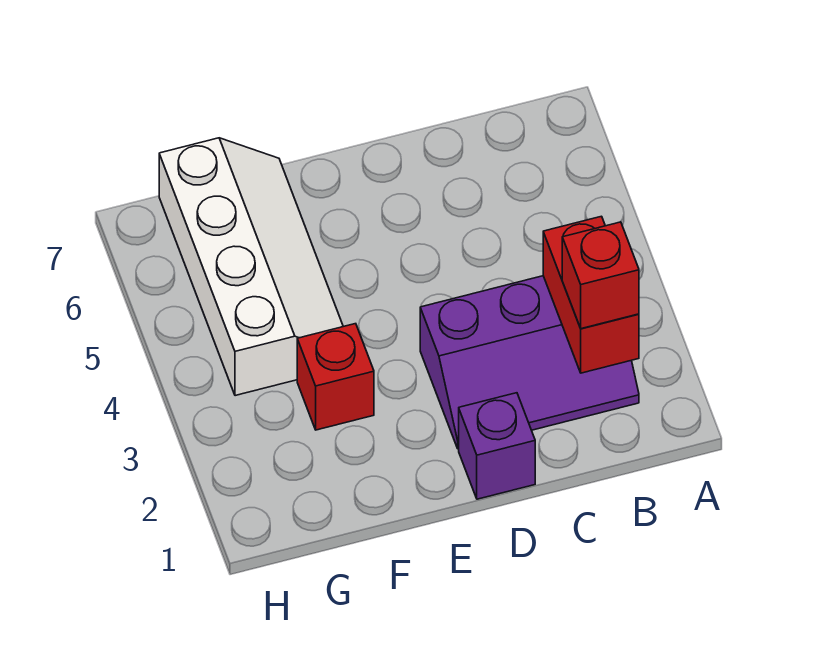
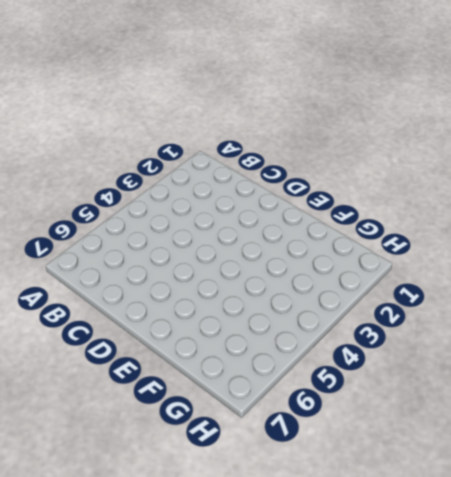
none -> purple slope B2:D3 level 1 top 3
none -> purple brick D1 level 1

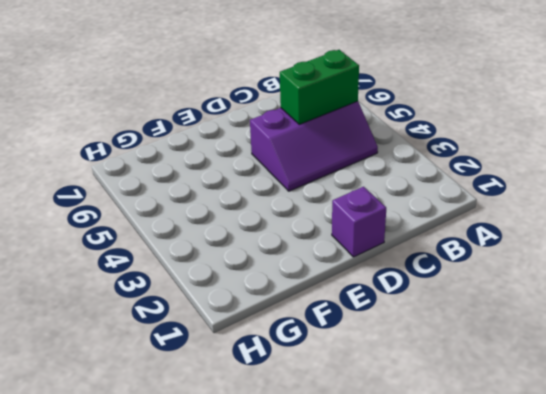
purple slope B4:D5 level 1 top 5 -> purple slope B2:D3 level 1 top 3
green brick B5:C5 level 2 -> none
none -> red brick F3 level 1
none -> white slope F4:G7 level 1 top G

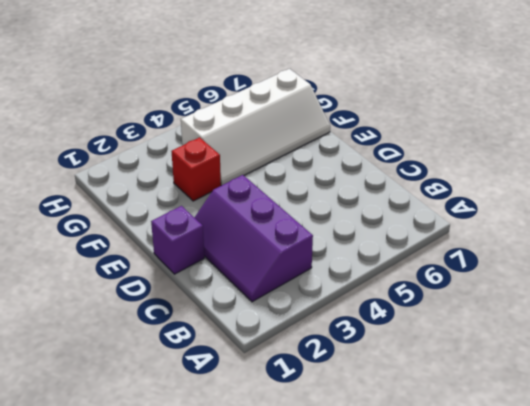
none -> red brick B2:B3 level 2
none -> red brick B2 level 3

